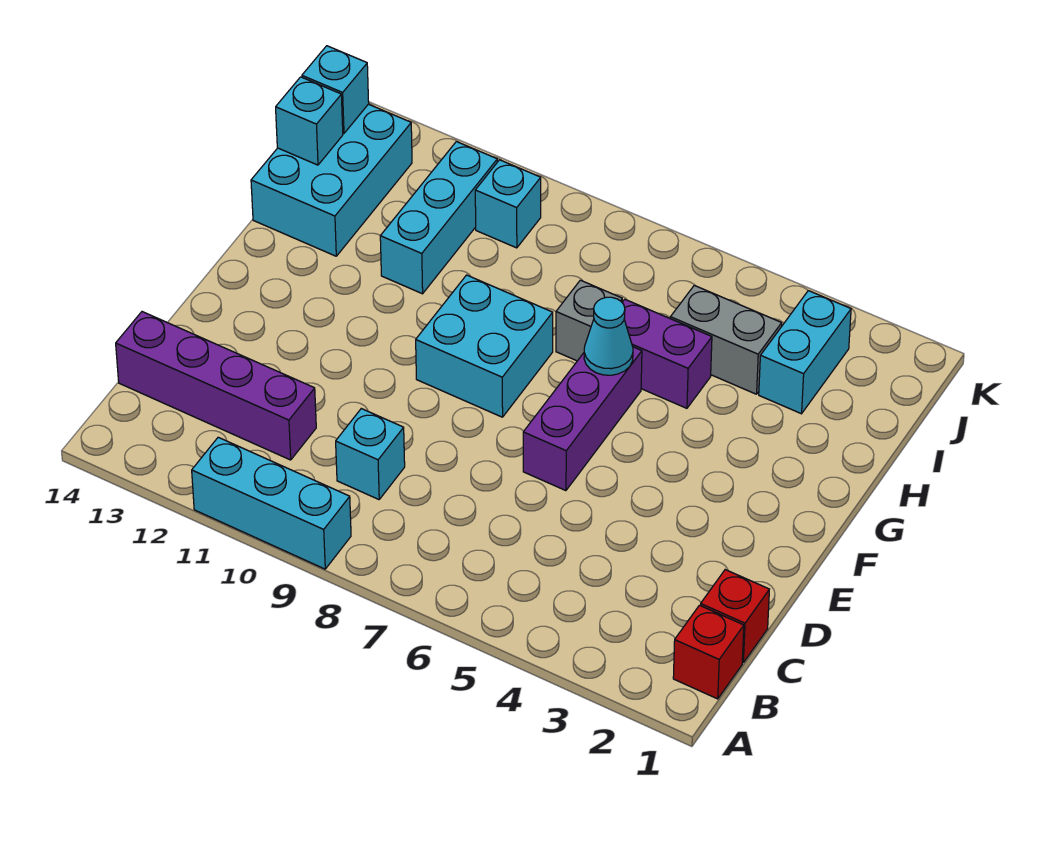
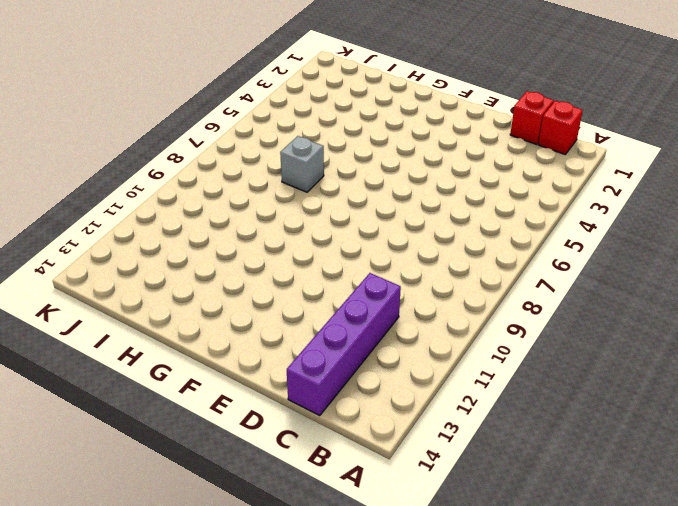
none -> cyan brick A9:A11 level 1
none -> cyan brick C9 level 1
none -> purple brick E6:G6 level 1

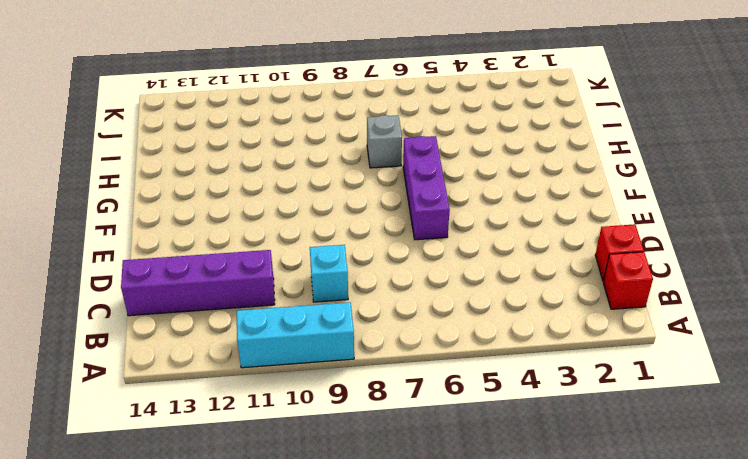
none -> cyan brick F8:G9 level 1
none -> purple brick H5:H6 level 1
none -> cyan brick H11:J11 level 1

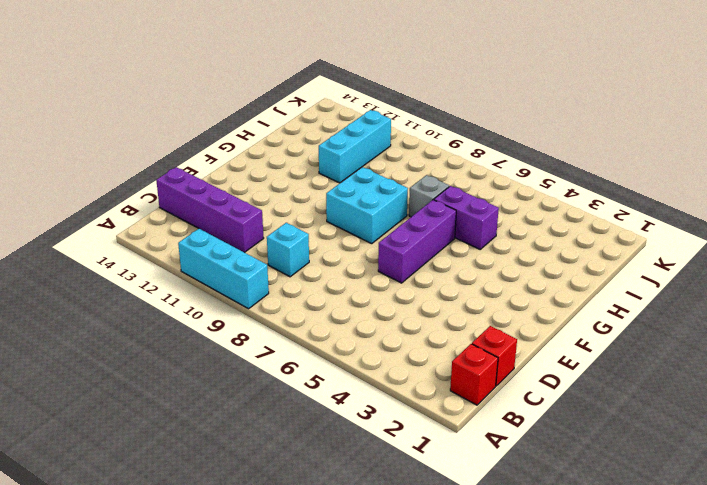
none -> cyan brick H13:J14 level 1
none -> cyan brick I3:J3 level 1
none -> grey brick I4:I5 level 1

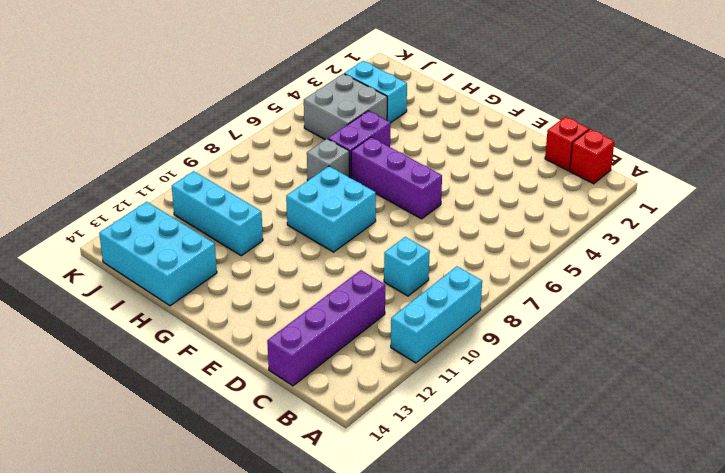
grey brick I4:J5 level 1 -> grey brick I4:I5 level 1
none -> cyan brick J10 level 1
none -> cyan cone G6 level 2
none -> cyan brick I14 level 2

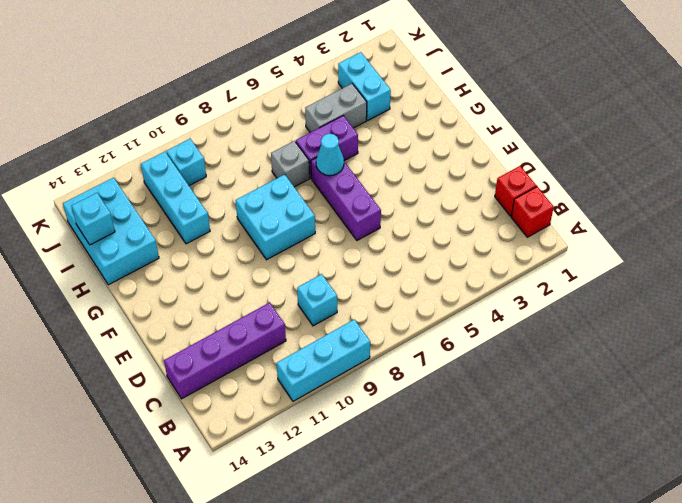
none -> cyan brick J14 level 2

